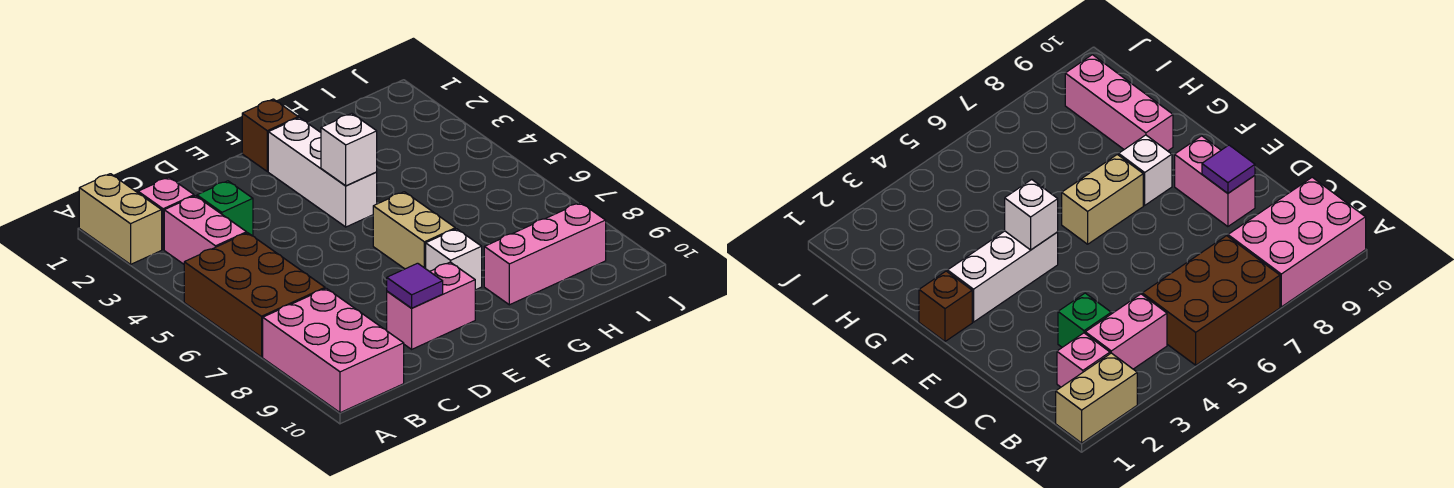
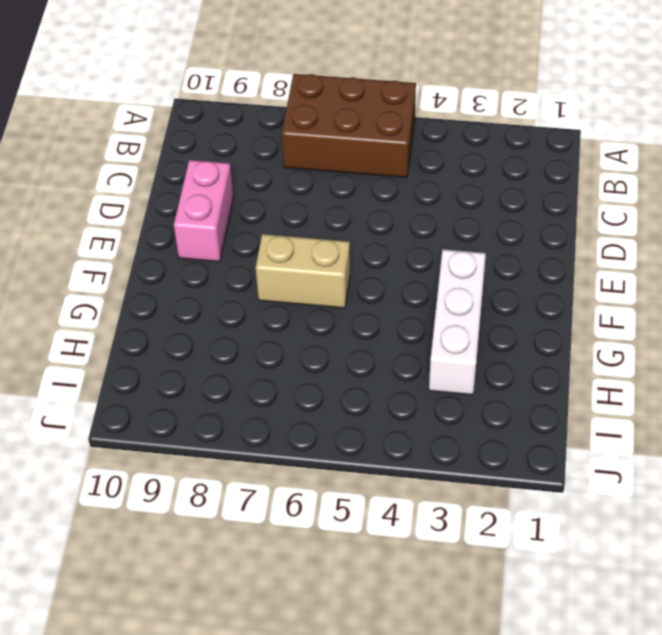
white brick F3:H3 level 1 -> white brick F2:F4 level 1
none -> tan brick A1:A2 level 1
none -> pink brick A8:B10 level 1
none -> pink brick B2 level 1

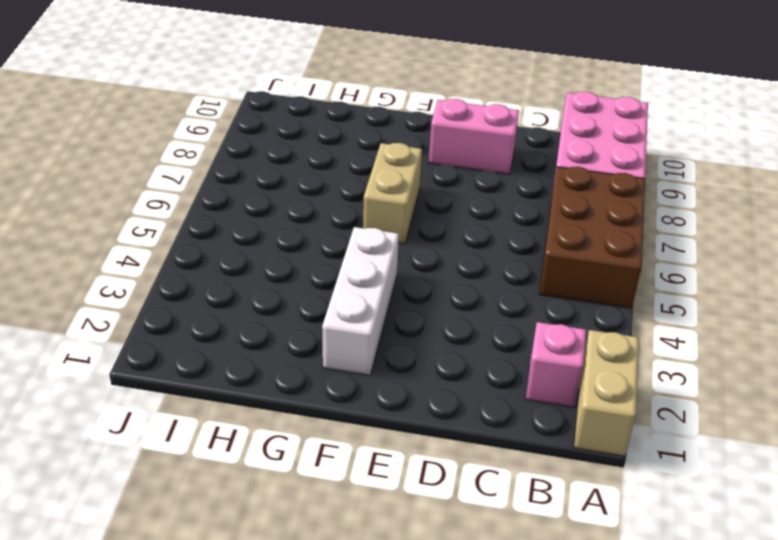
none -> pink brick B3:B4 level 1
none -> green brick C3 level 1
none -> brown brick F1 level 1

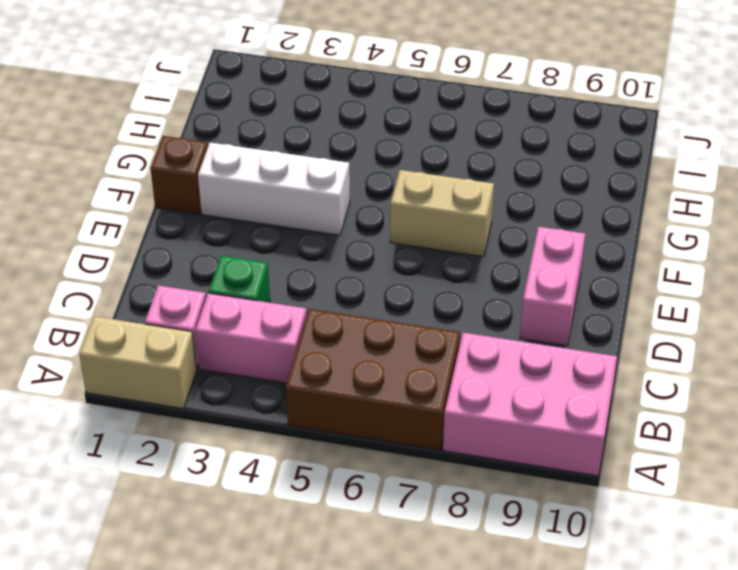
none -> white brick F8 level 1
none -> pink brick G9:I9 level 1
none -> purple tile D9 level 2

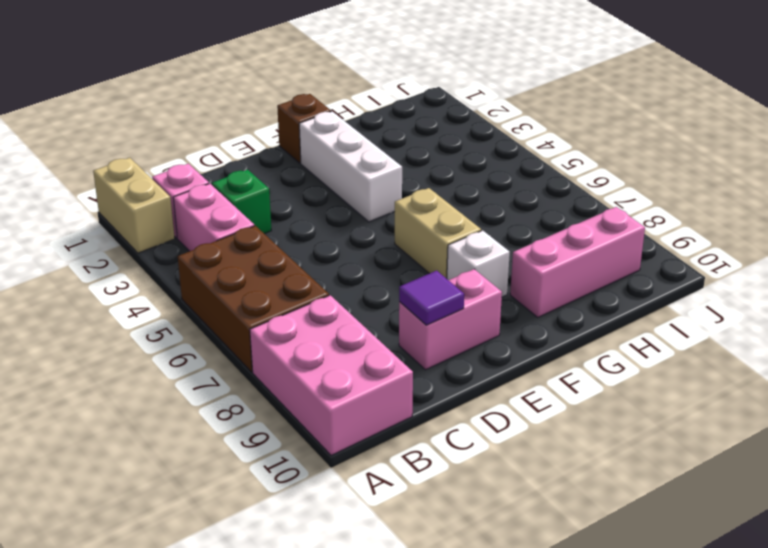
none -> white brick F4 level 2

